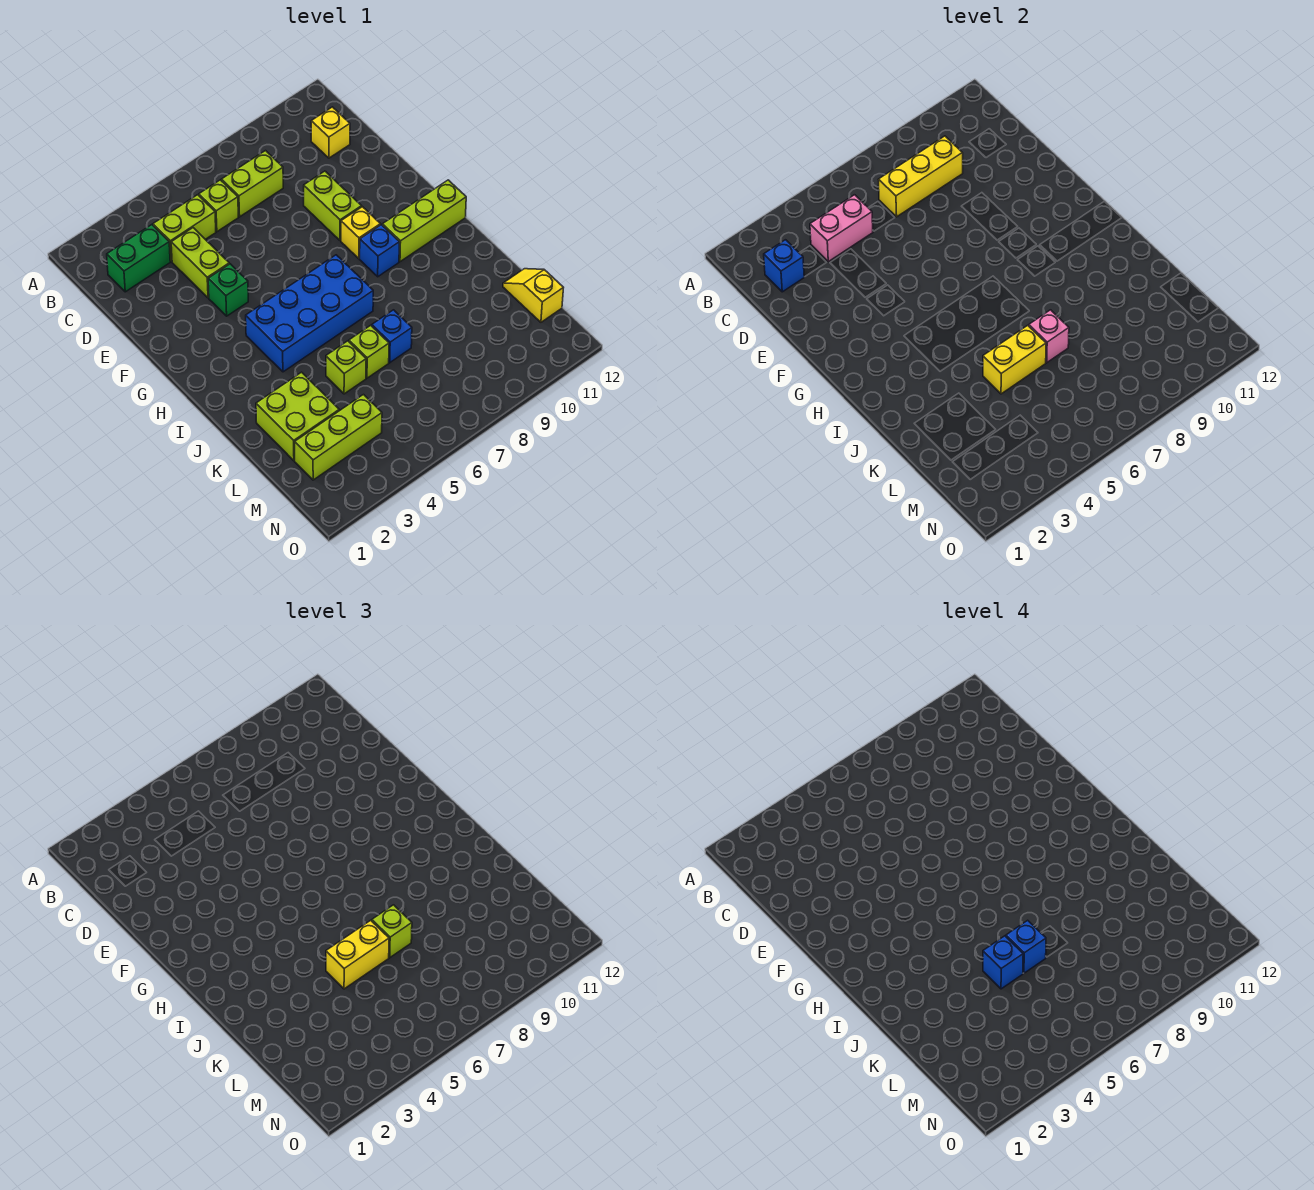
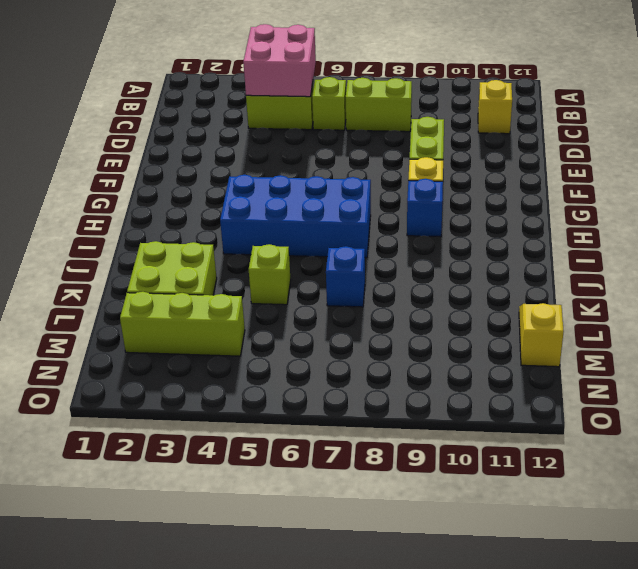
pink brick B4:C5 level 2 -> pink brick C4:C5 level 2
none -> green brick C2:C3 level 1
none -> lime brick D4:E4 level 1
none -> green brick F4 level 1

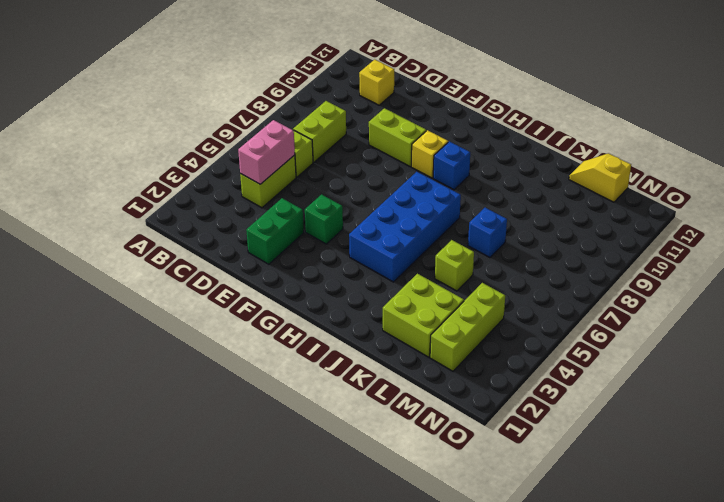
green brick E2:E3 level 1 -> green brick C2:C3 level 1
none -> lime brick D4:E4 level 1
none -> lime brick H10:H12 level 1
none -> lime brick K6 level 1

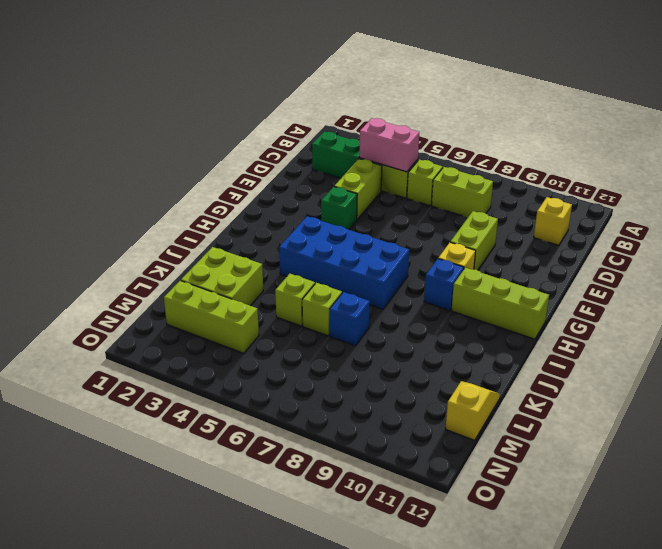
none -> blue brick C2 level 2
none -> yellow brick C7:C9 level 2
none -> yellow brick K5:K6 level 2

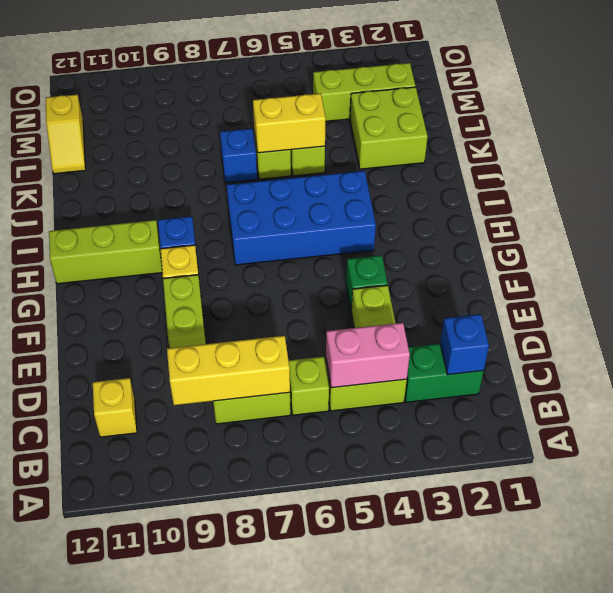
none -> pink brick K7 level 2
none -> yellow brick K5:K6 level 3
none -> lime brick K7 level 3

